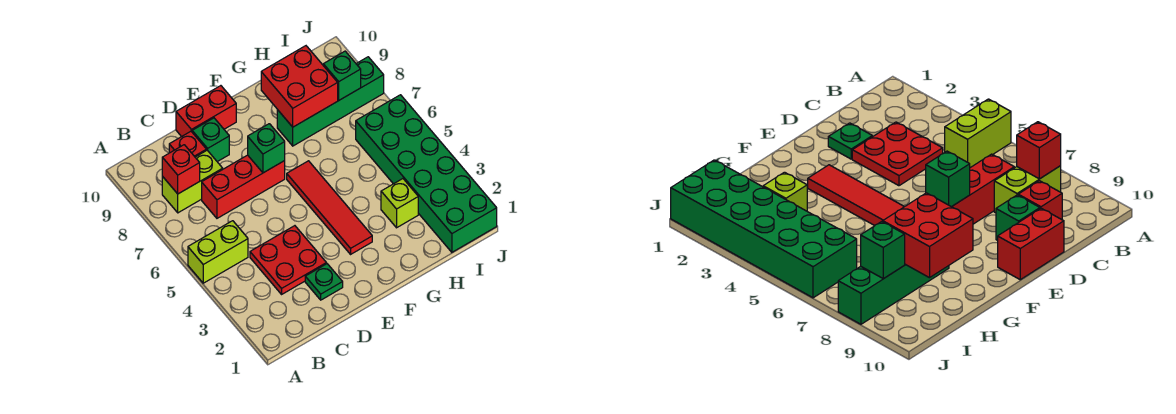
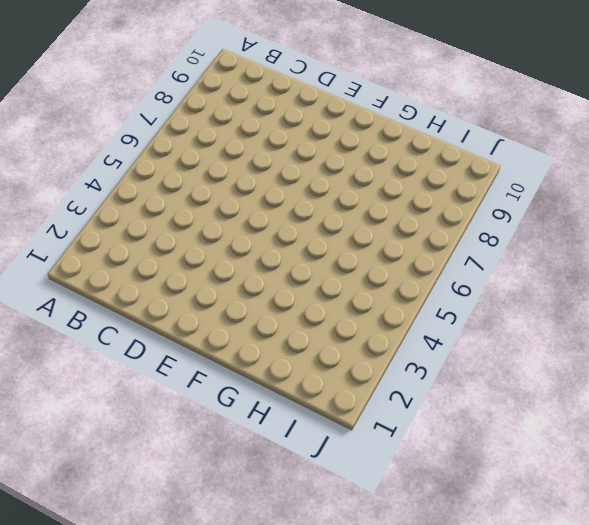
none -> lime brick A5:B5 level 1
none -> lime brick B8:C8 level 1
none -> red plate C3:D4 level 1

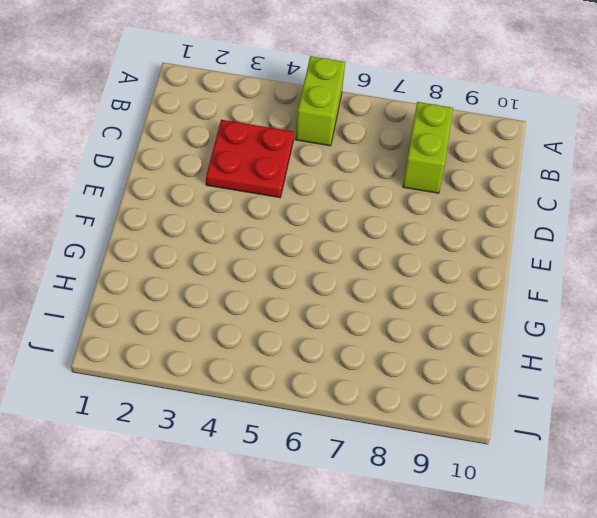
none -> red brick C7:E7 level 1
none -> red brick C9 level 1
none -> green plate D2 level 1

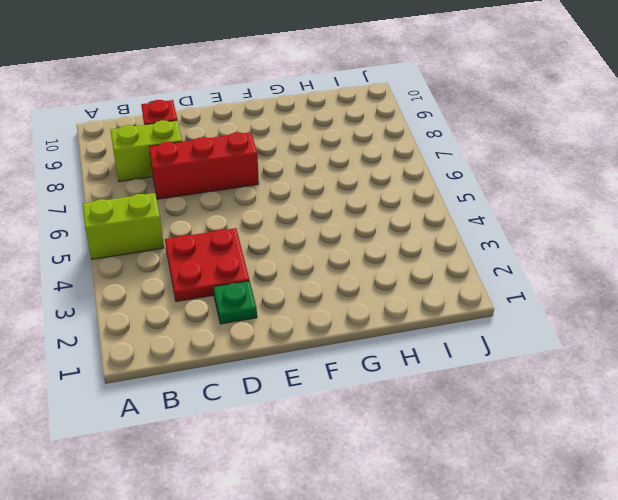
none -> green brick D9 level 1
none -> red brick D10:E10 level 1
none -> red tile F3:F6 level 1

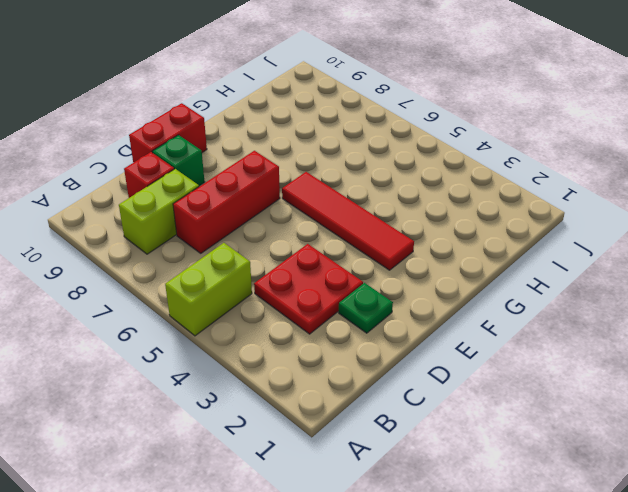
none -> green brick G8:J8 level 1
none -> lime brick H3 level 1
none -> green brick I1:J6 level 1

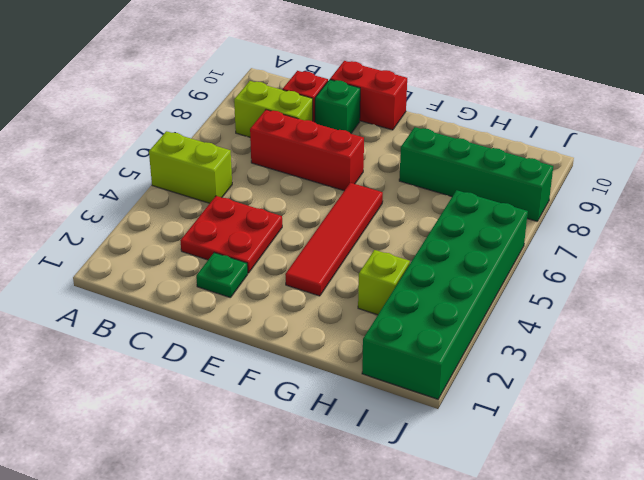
none -> red brick B8 level 2
none -> green brick E7 level 2
none -> red brick G8:H9 level 2

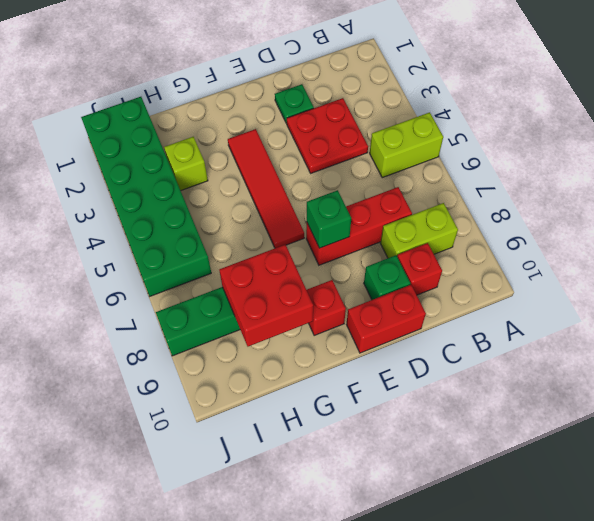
red brick F9 level 1 -> red brick B8 level 2
none -> green brick I8 level 2

